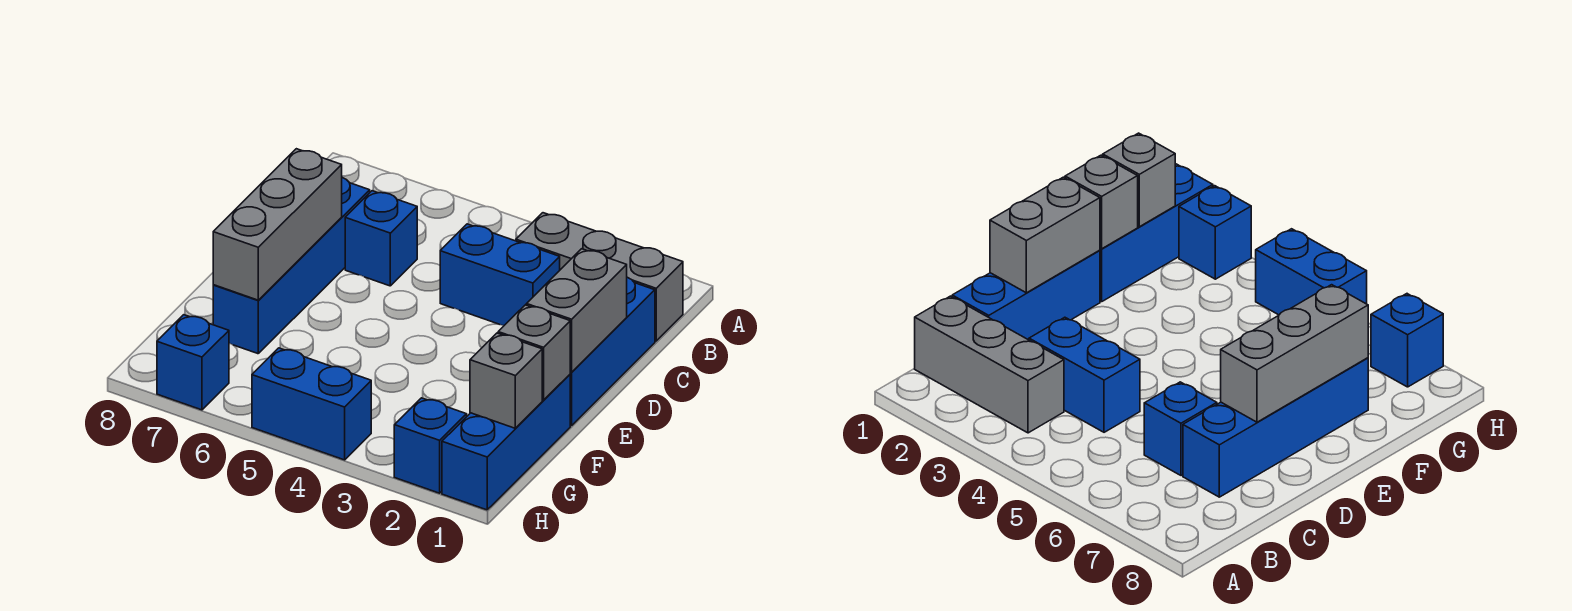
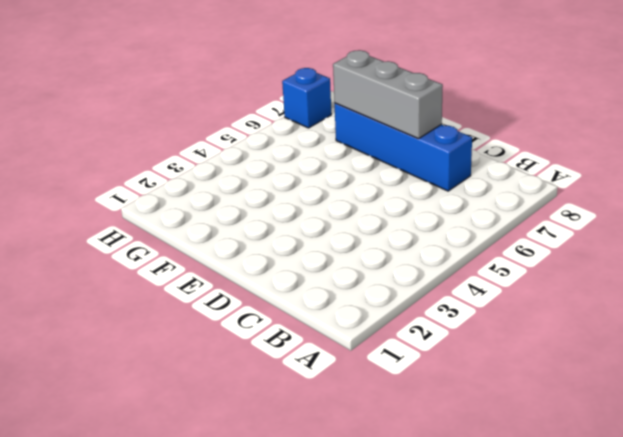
none -> grey brick B1:B3 level 1
none -> blue brick C1:E1 level 1
none -> blue brick C3:C4 level 1

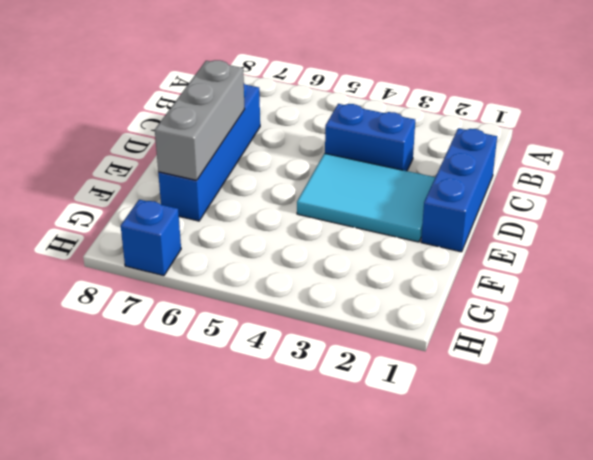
cyan tile D2:E4 level 1 -> none
none -> grey brick B1:B3 level 1
none -> blue brick C6 level 1
none -> blue brick F1:H1 level 1

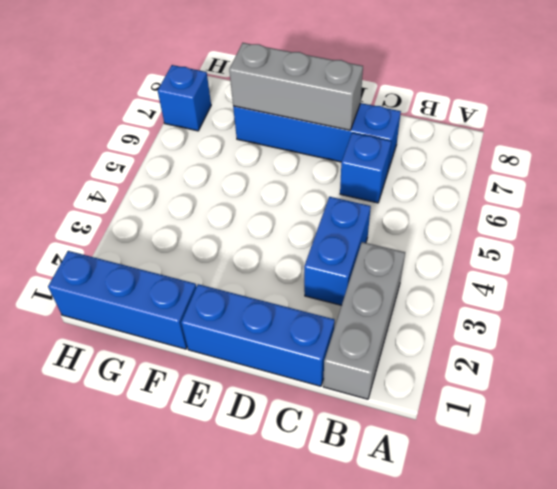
none -> blue brick H2 level 1
none -> blue brick H4:H5 level 1
none -> grey brick D1:E1 level 2

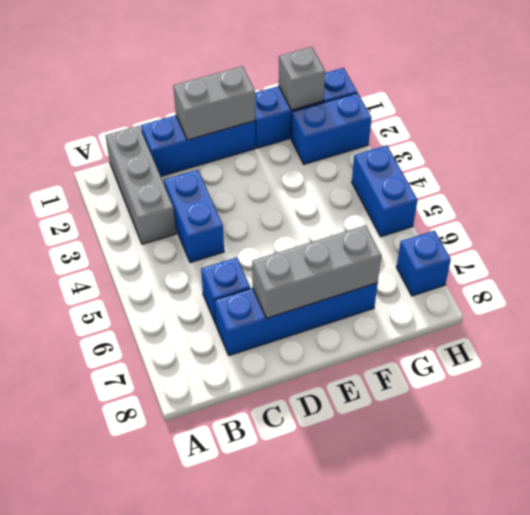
blue brick G2:H2 level 1 -> blue brick H2 level 1
none -> grey brick F1 level 2

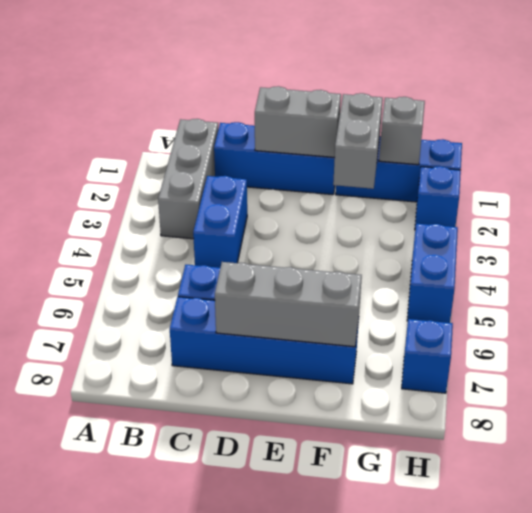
grey brick F1:F2 level 2 -> grey brick F1 level 2

